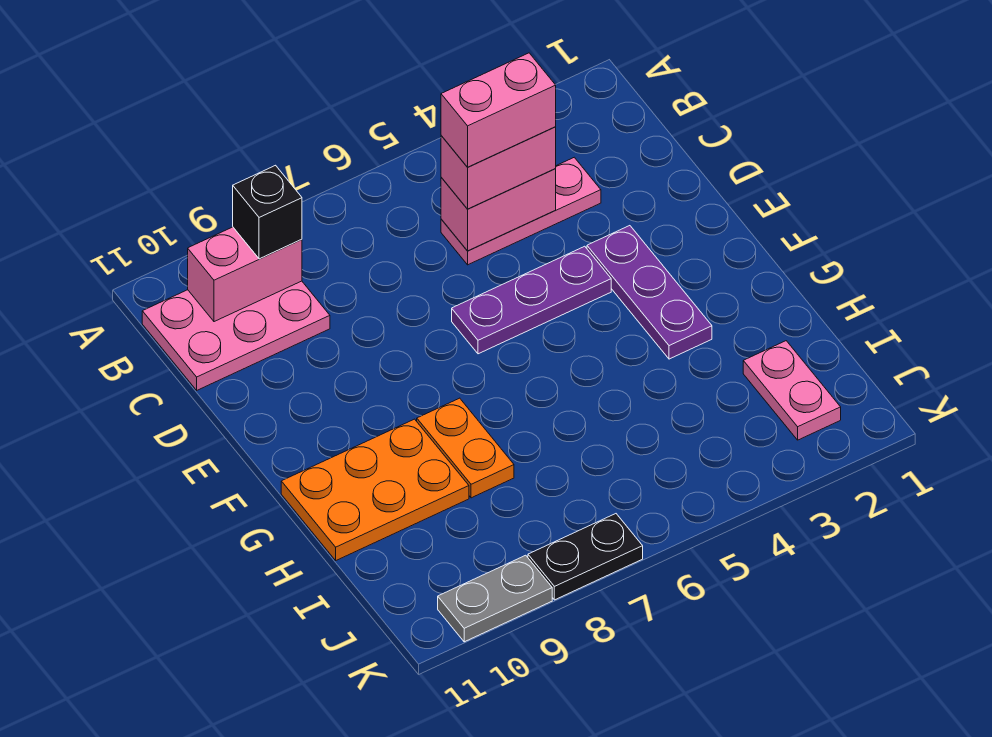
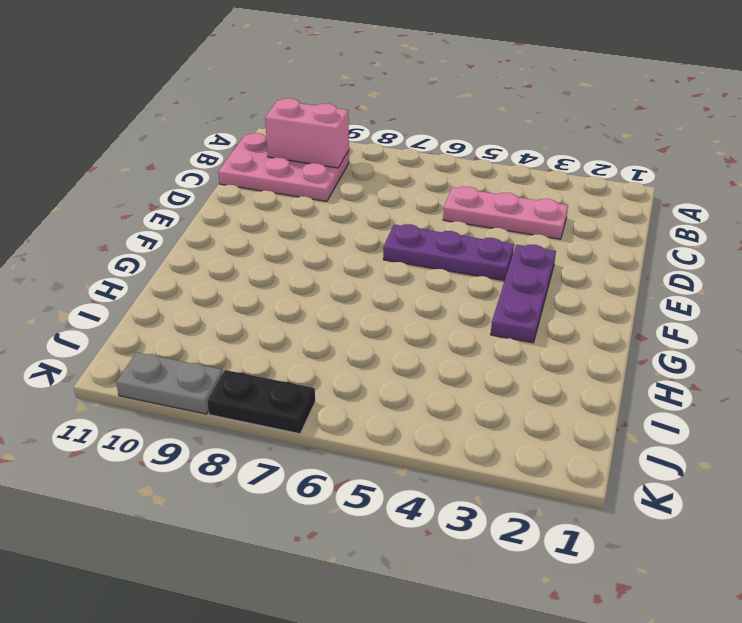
none -> orange plate G8:H8 level 1
none -> orange plate G9:H11 level 1
none -> pink plate I2:J2 level 1

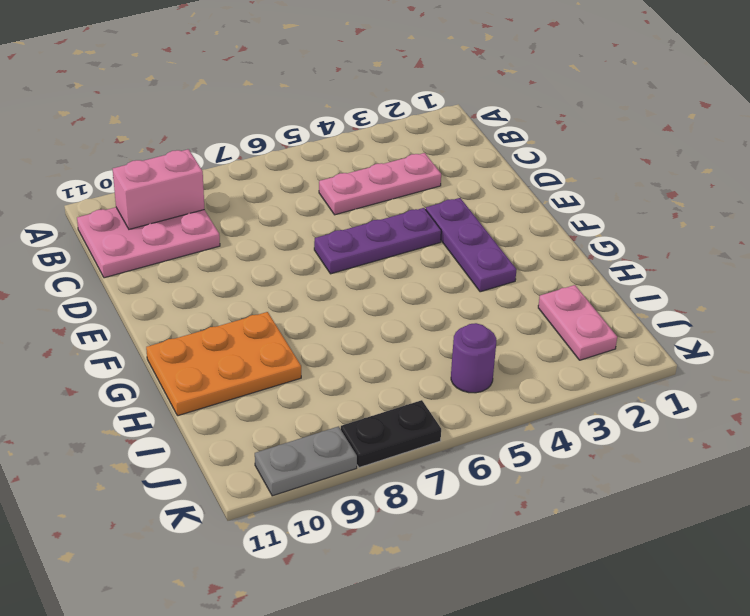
purple round brick J5 level 1 -> none
none -> orange plate G8:H8 level 1
none -> pink brick C4:C5 level 2
none -> black brick B9 level 3

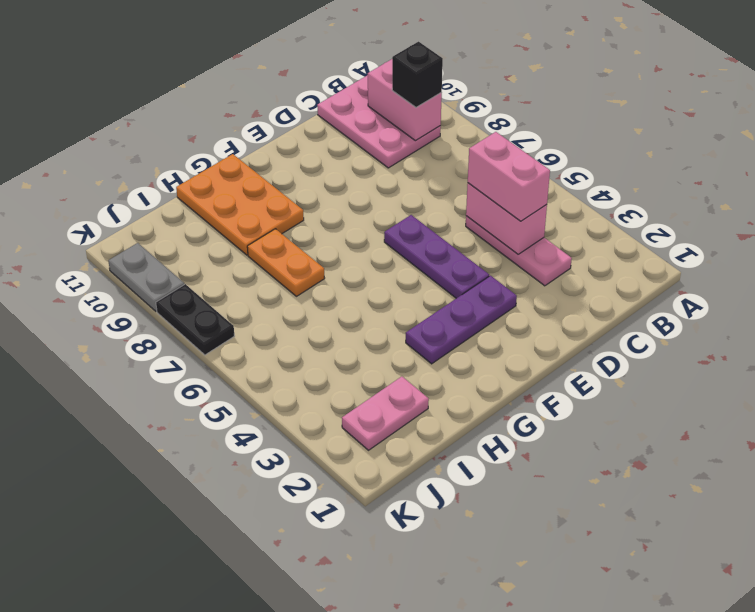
orange plate H7:H8 level 1 -> orange plate G8:H8 level 1
none -> pink brick C4:C5 level 4

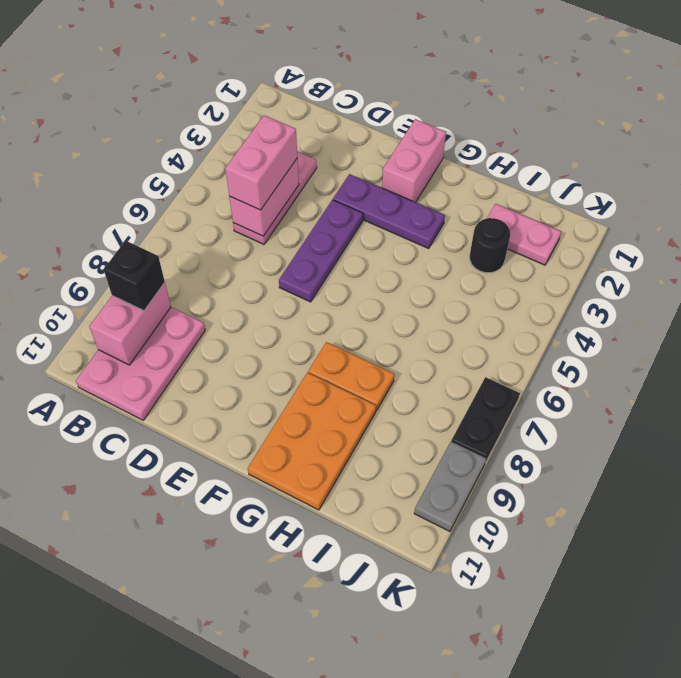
pink brick F1:F2 level 1 -> pink brick C4:C5 level 4
black round brick I3 level 1 -> none

